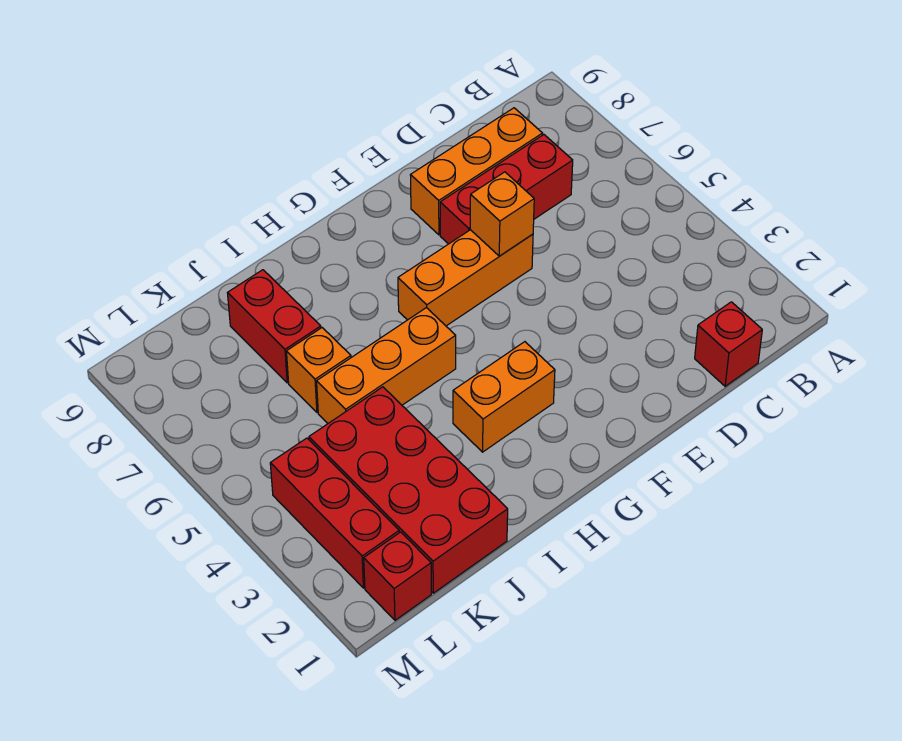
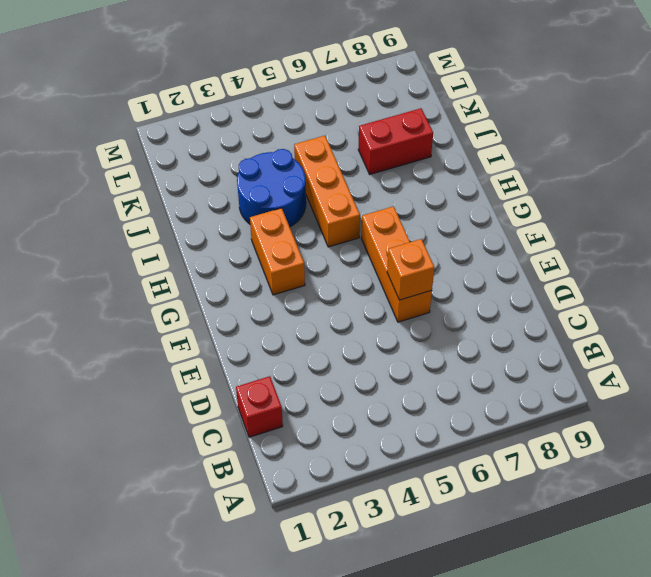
blue round brick I3:J4 level 1 -> red brick J1:K4 level 1
none -> red brick C7:E7 level 1
none -> orange brick C8:E8 level 1
none -> orange brick J6 level 1

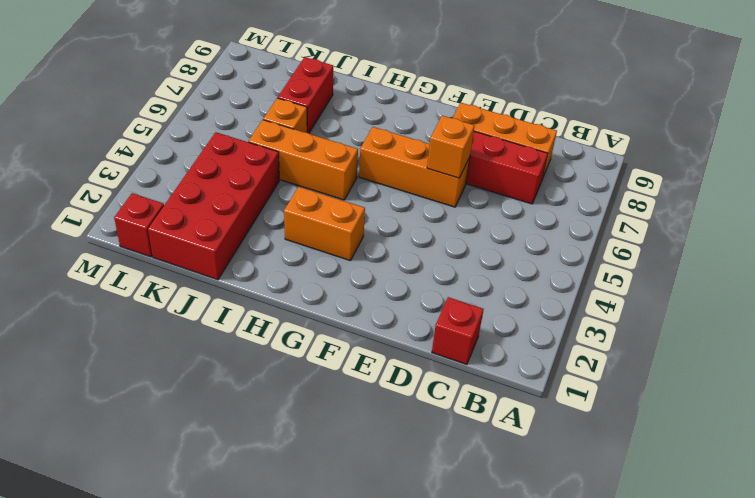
none -> red brick L2:L4 level 1

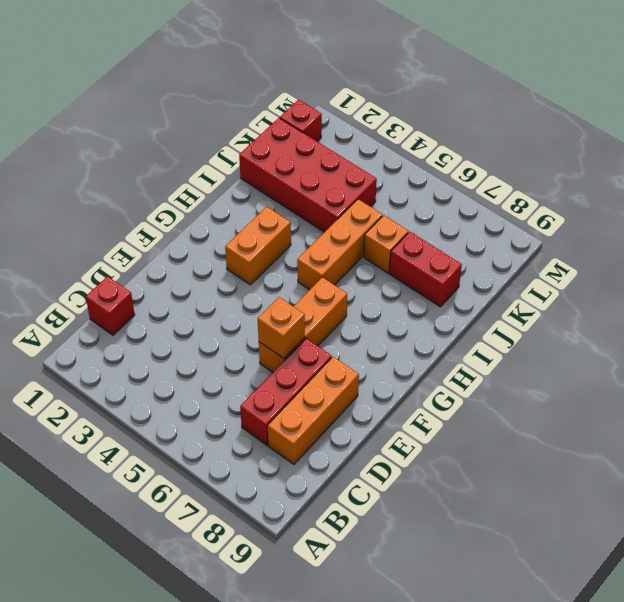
none -> red brick L2:L4 level 1

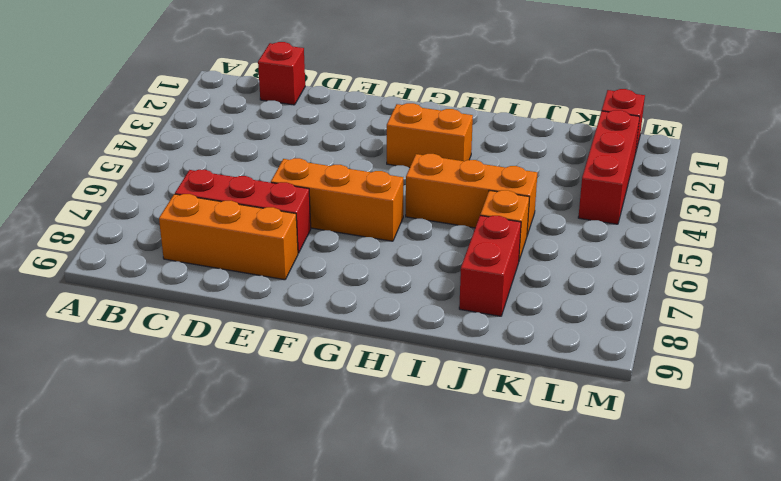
none -> red brick J1:K4 level 1
none -> orange brick E6 level 2

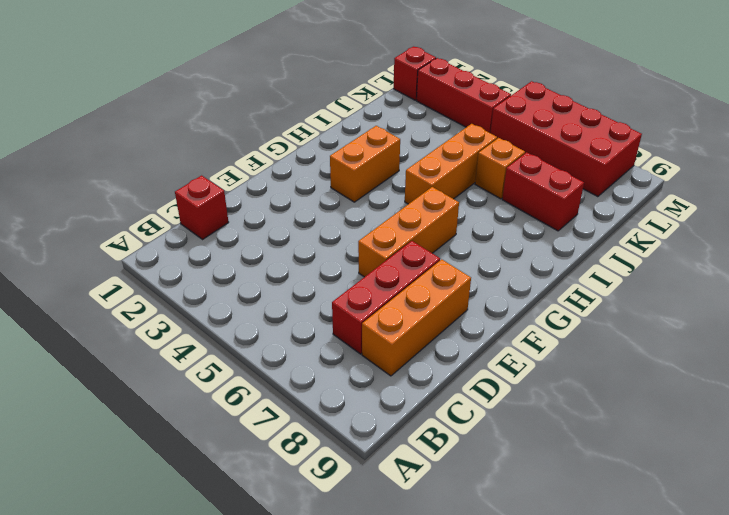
red brick L5:M8 level 1 -> red brick J1:K4 level 1
none -> orange brick E6 level 2

